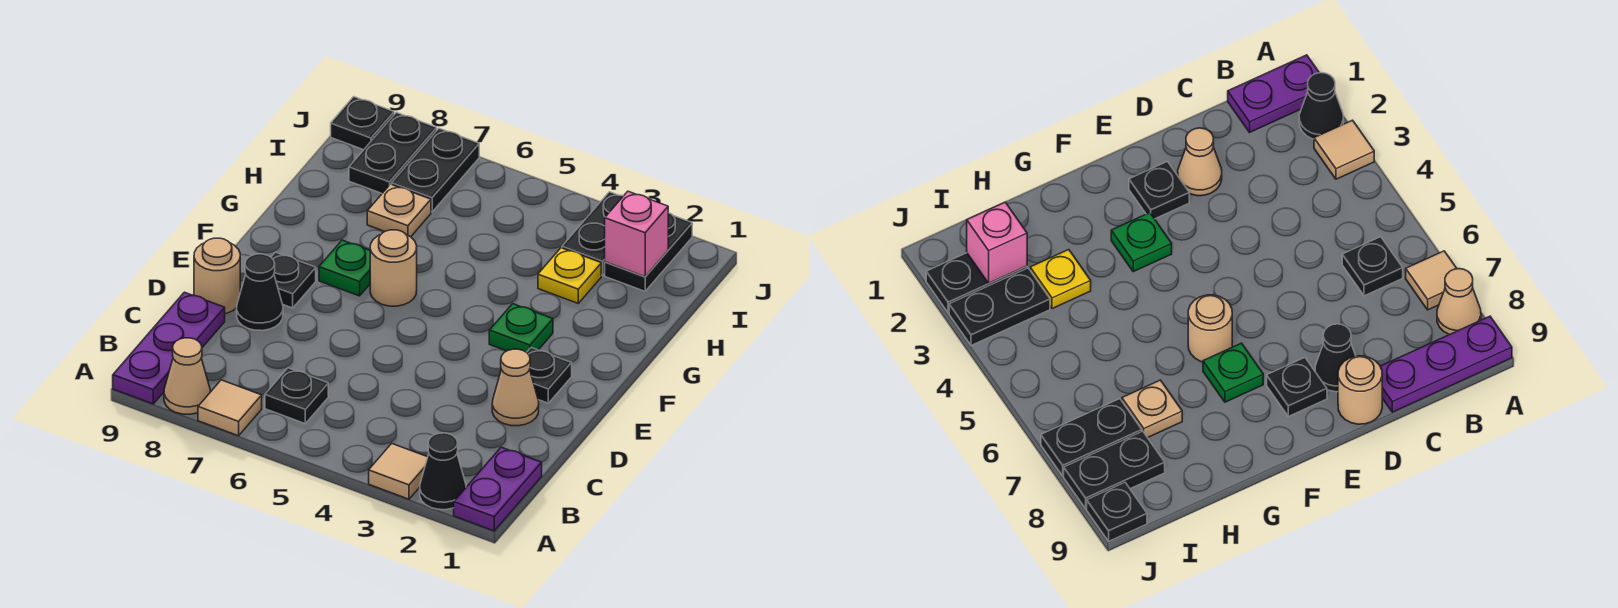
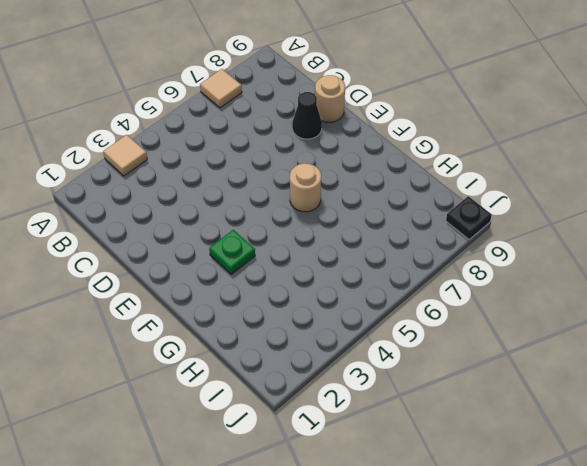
none -> purple plate A1:B1 level 1
none -> black cone A2 level 1
none -> tan cone A8 level 1

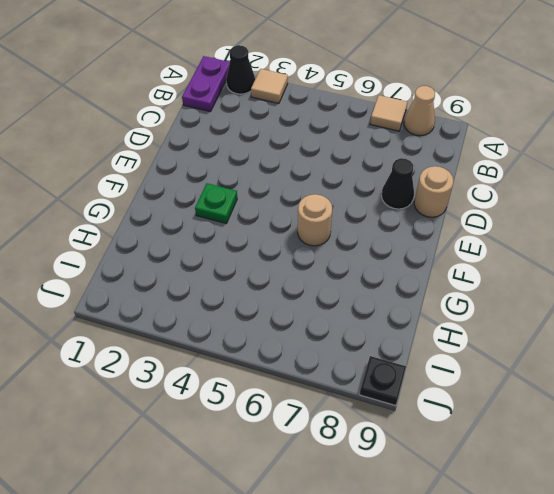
none -> purple plate A9:C9 level 1
none -> black plate B6 level 1
none -> tan cone D2 level 1

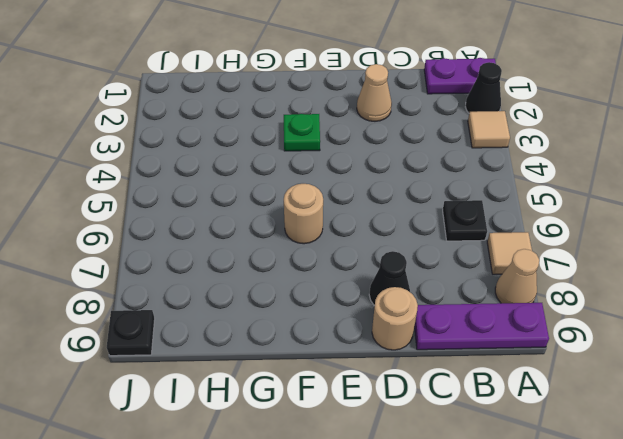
none -> black plate E2 level 1
none -> black plate E8 level 1
none -> green plate F7 level 1

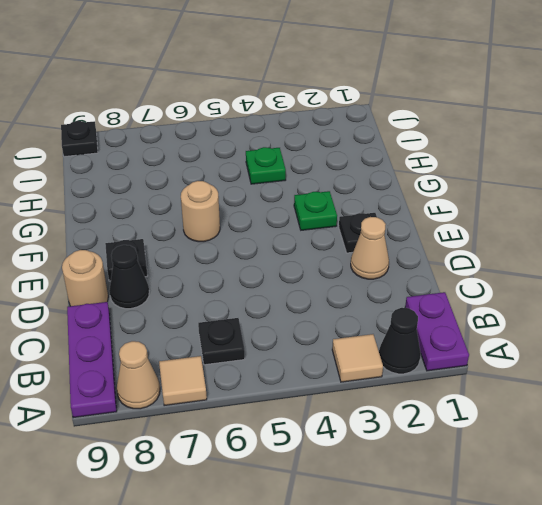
green plate H4 level 1 -> green plate F7 level 1
none -> yellow plate H3 level 1
none -> tan plate H7 level 1
none -> black plate I2:J2 level 1

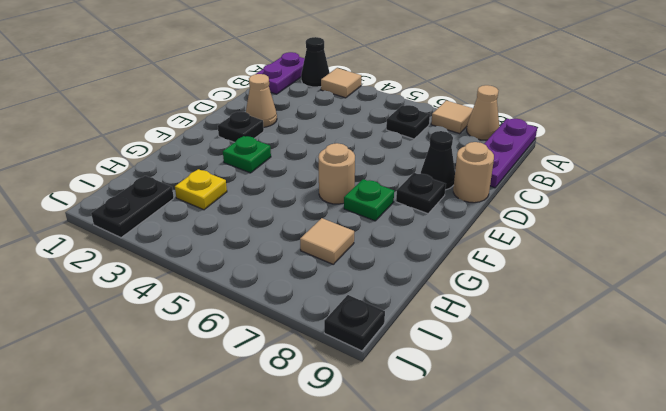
tan tile H7 level 1 -> tan plate H7 level 1
none -> black plate I3:J3 level 1
none -> black plate I7:J7 level 1
none -> black plate I8:J8 level 1

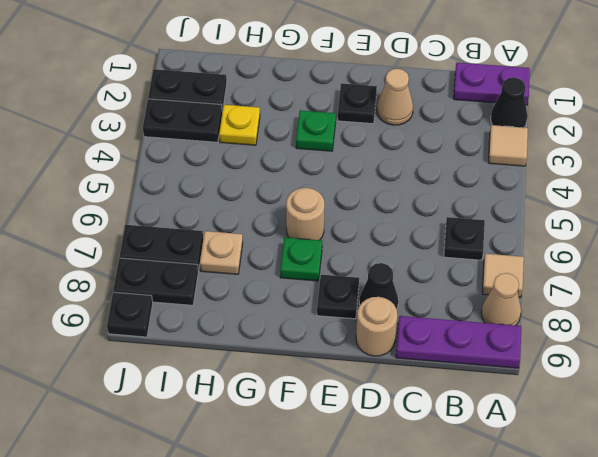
none -> pink brick I2 level 2

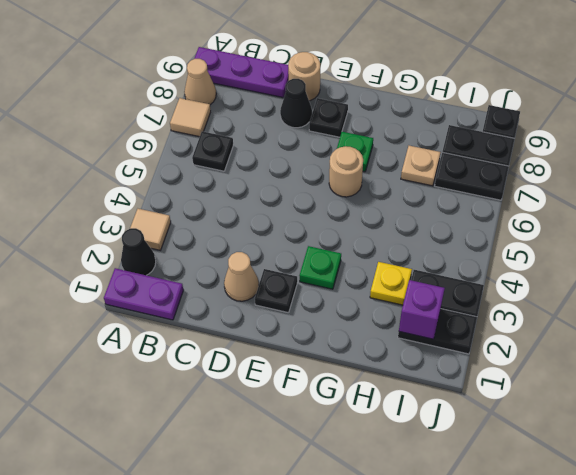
purple brick I2 level 2 -> pink brick I2 level 2

